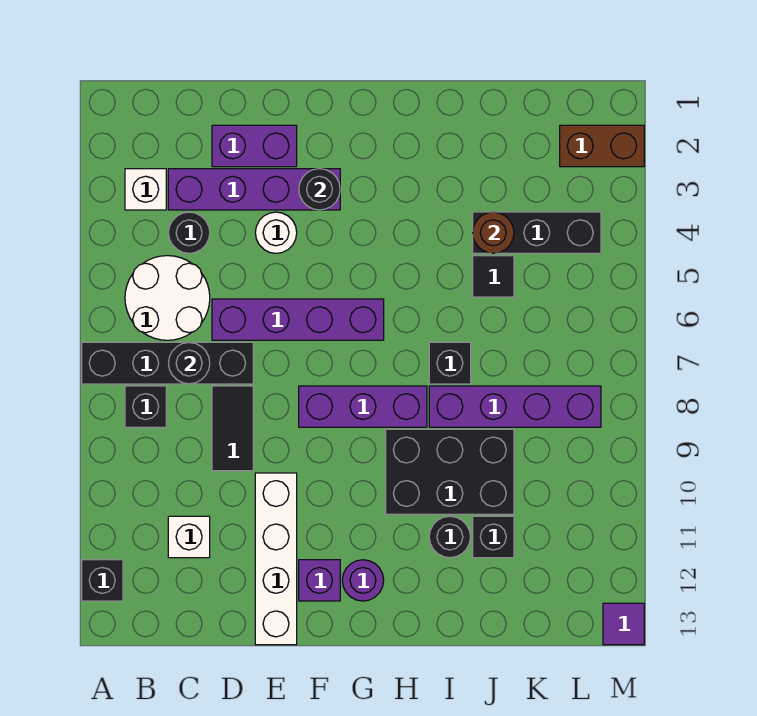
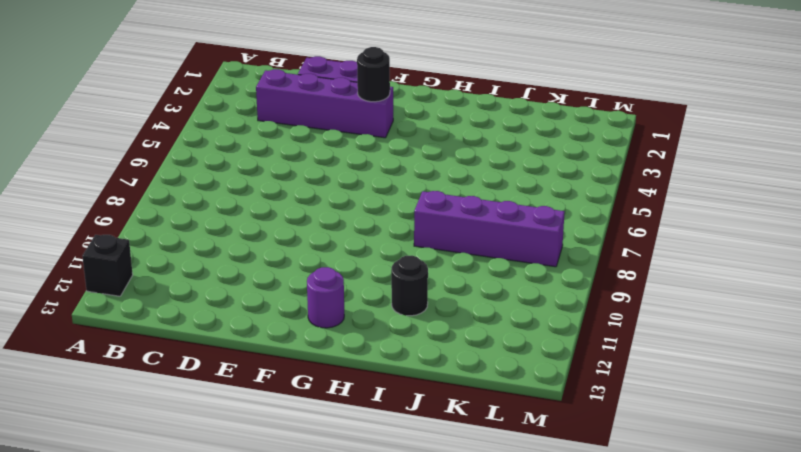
none -> black brick A7:D7 level 1
none -> white brick B3 level 1
none -> white round brick B5:C6 level 1

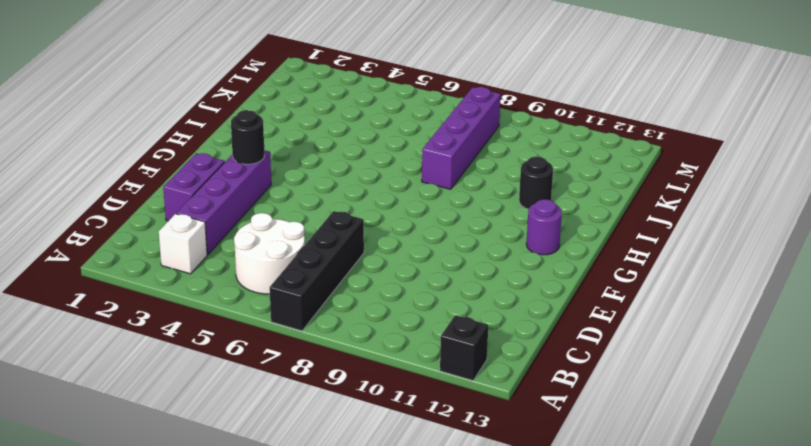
none -> black brick B8 level 1
none -> black round brick C4 level 1
none -> white brick C11 level 1

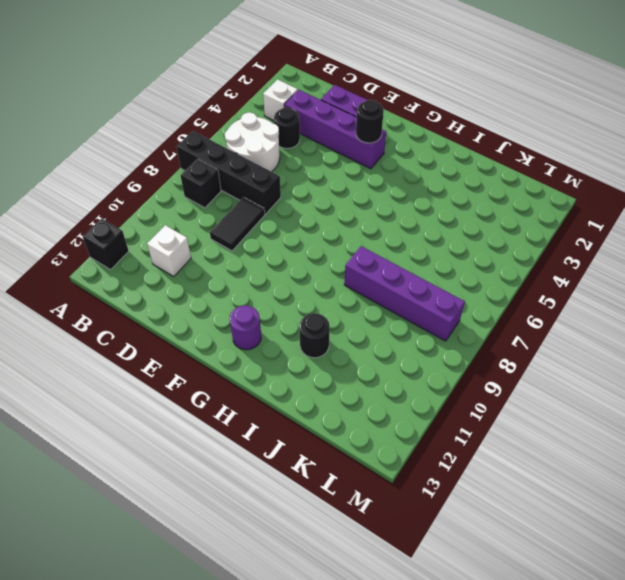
none -> purple brick D6:G6 level 1
none -> white round brick E4 level 1
none -> white brick E10:E13 level 1

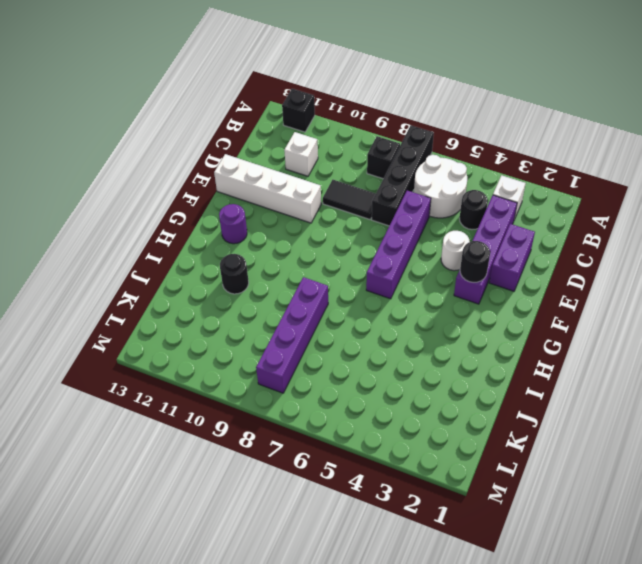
none -> purple brick F8:H8 level 1
none -> purple brick F12 level 1
none -> black brick H9:J10 level 1

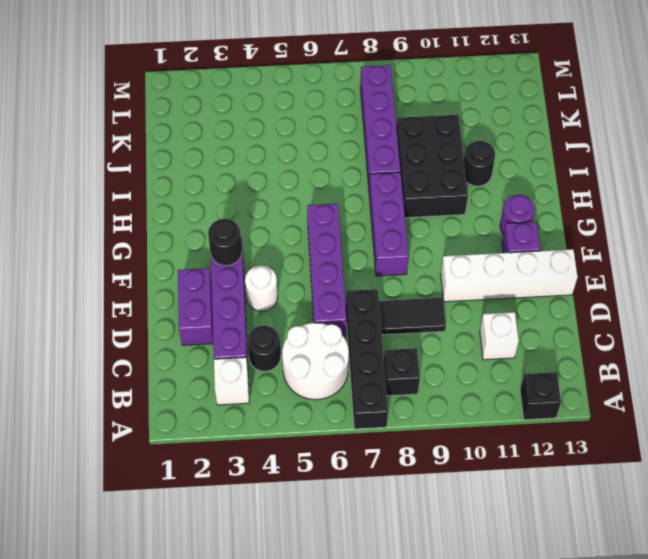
none -> black brick I7 level 1
none -> black brick J4:L4 level 1
none -> black tile J5 level 1

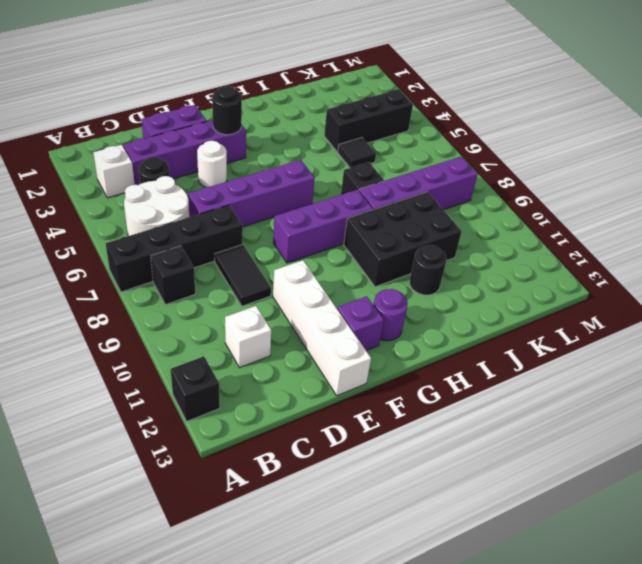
none -> black brick J11 level 1
none -> brown brick L2:M2 level 1
none -> purple tile M13 level 1

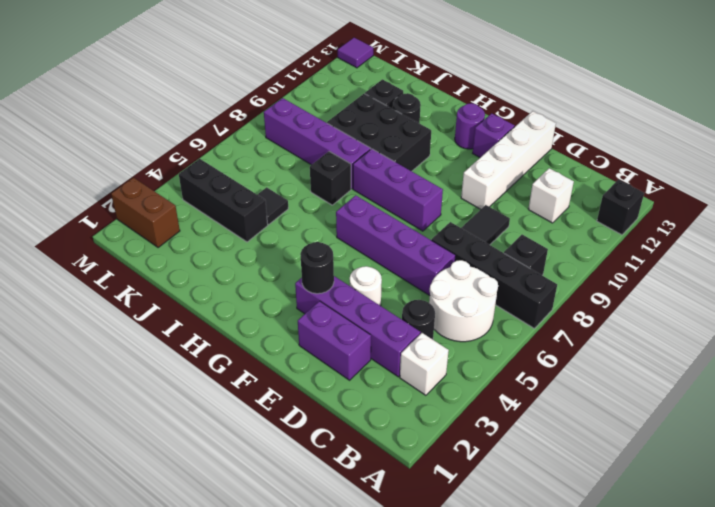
none -> black round brick C7 level 2
none -> brown round brick J4 level 2

